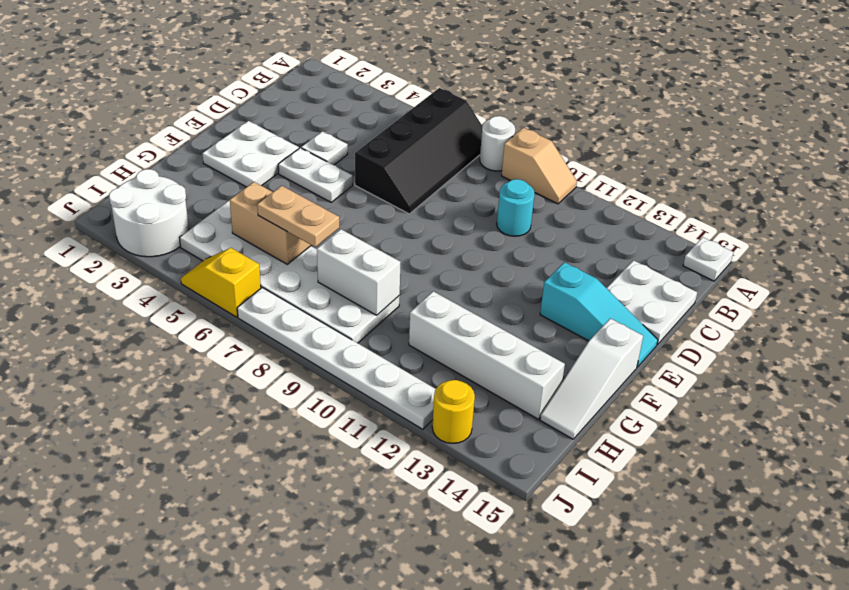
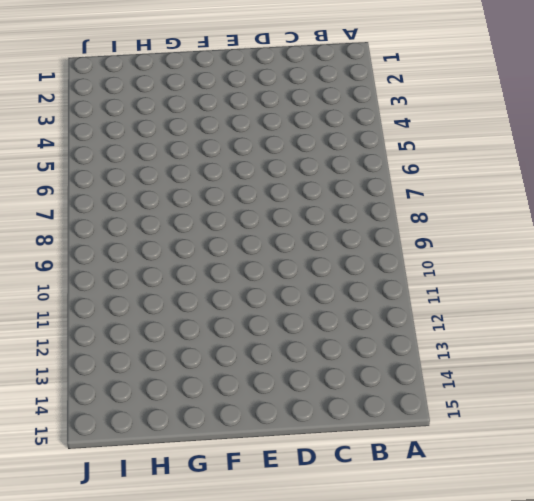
none -> black slope A6:D7 level 1 top 6
none -> white round brick A8 level 1
none -> tan slope A9:A10 level 1 top 9

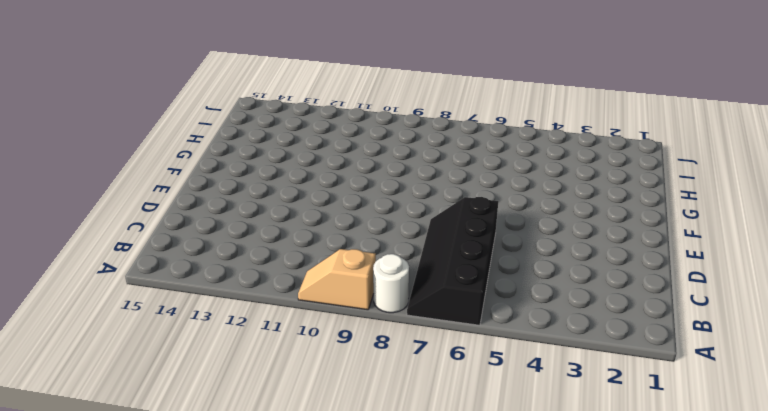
none -> white plate A15 level 1
none -> cyan round brick C10 level 1
none -> white plate C14:D15 level 1

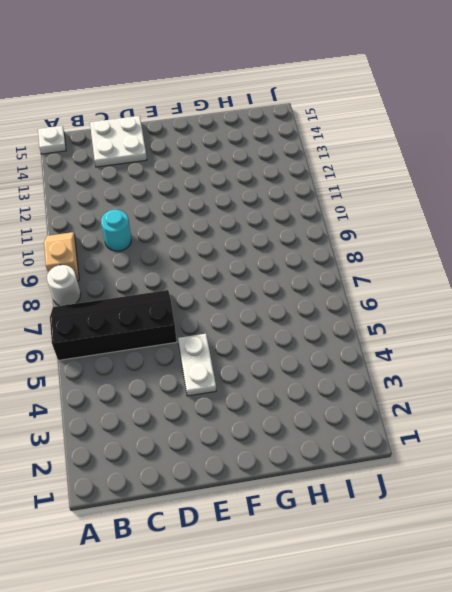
none -> white plate D4 level 1
none -> white plate E2:F3 level 1
none -> cyan slope E13:E15 level 1 top 13

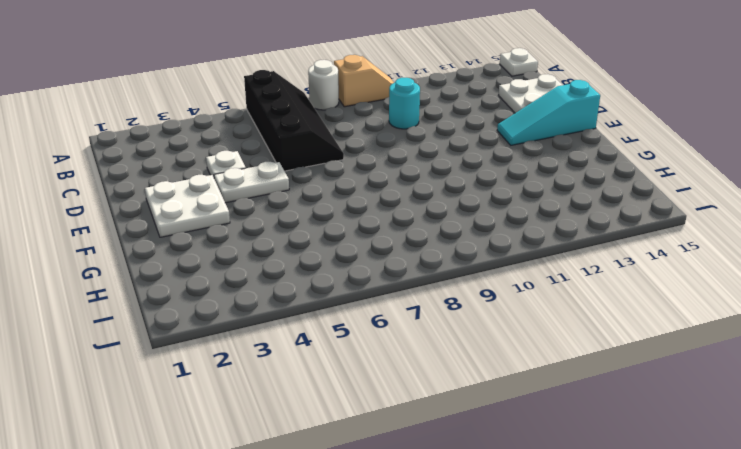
cyan slope E13:E15 level 1 top 15 -> cyan slope E13:E15 level 1 top 13
none -> white slope F15:H15 level 1 top F
none -> white plate H4:I9 level 1
none -> white brick H11:H14 level 1

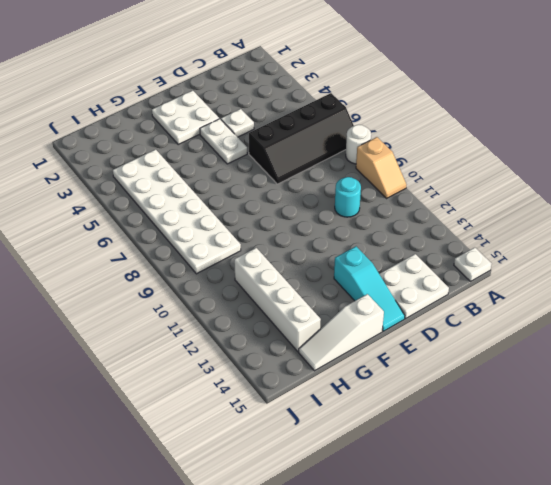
none -> white round brick I2:J3 level 1
none -> yellow slope J5:J6 level 1 top 6
none -> white plate J7:J12 level 1

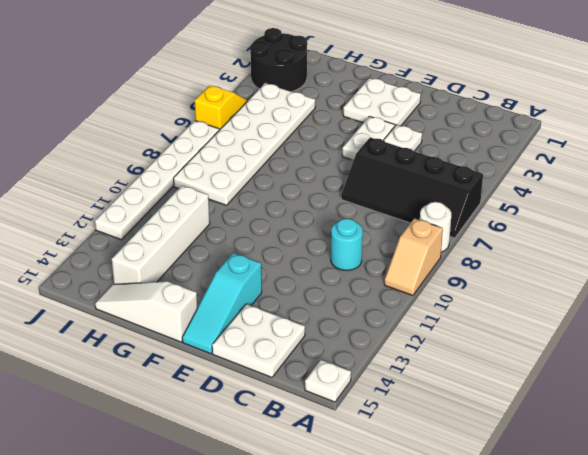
black round brick I2:J3 level 1 -> white round brick I2:J3 level 1
none -> yellow round brick J13 level 1
none -> tan brick H5:H6 level 2
none -> white brick H8:H9 level 2

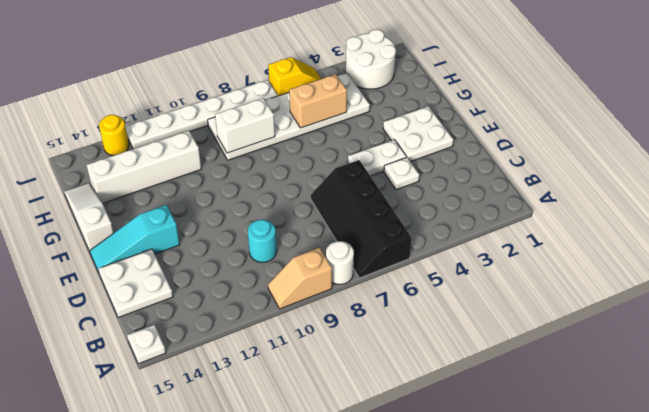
none -> tan plate H6:H7 level 3

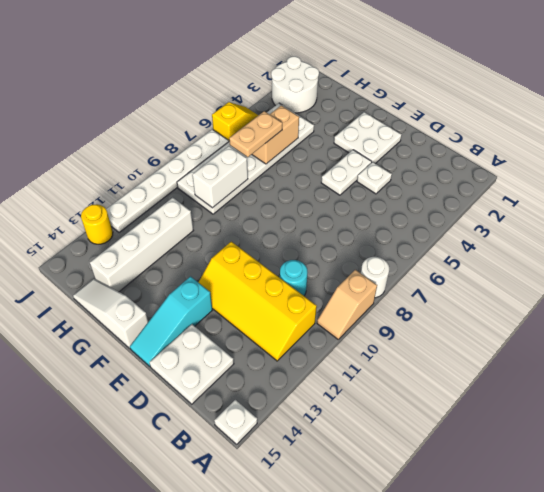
yellow slope B11:E12 level 1 top 11 -> none
none -> black slope A6:D7 level 1 top 6

